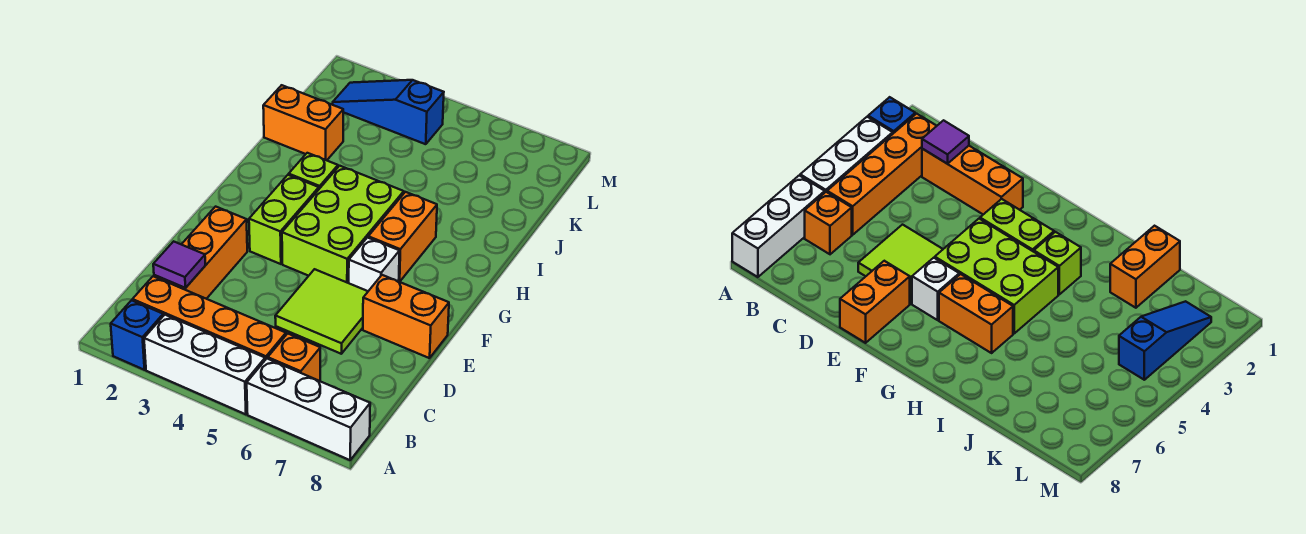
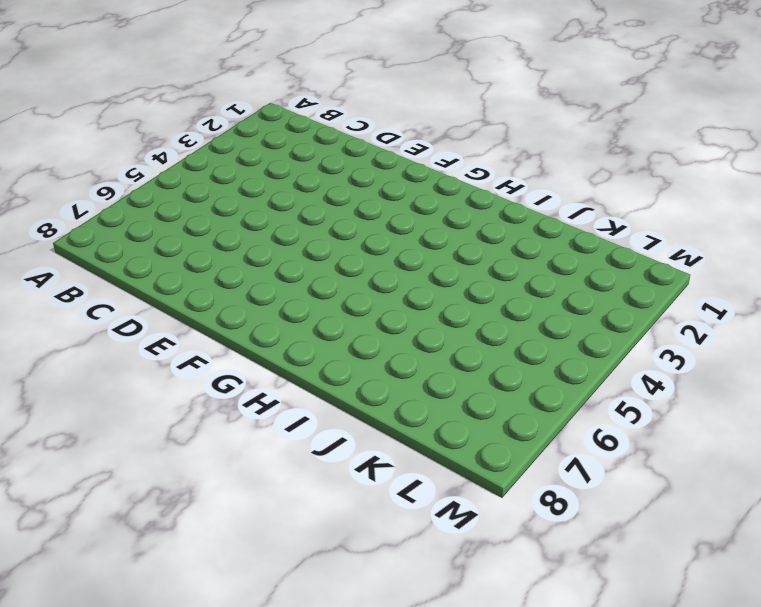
none -> blue brick A2 level 1
none -> white brick A3:A5 level 1
none -> white brick A6:A8 level 1

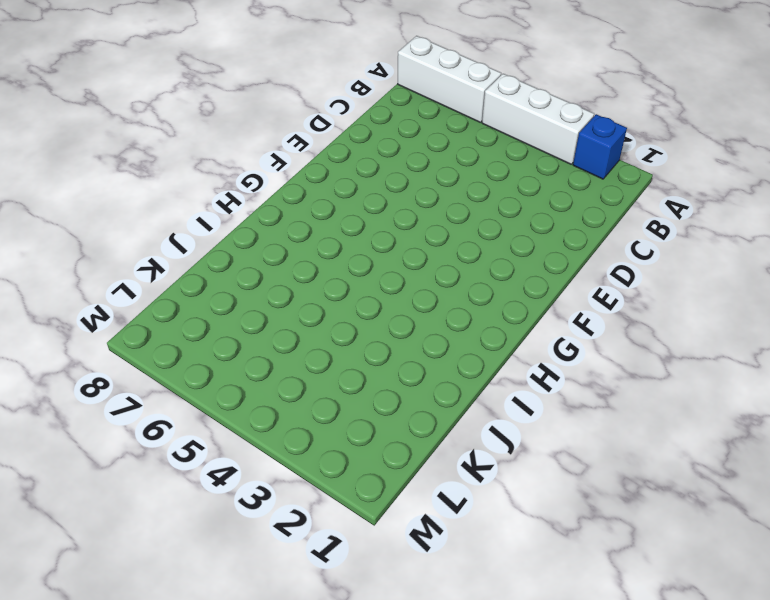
none -> orange brick B2:B5 level 1
none -> orange brick B6 level 1
none -> orange brick C2:E2 level 1

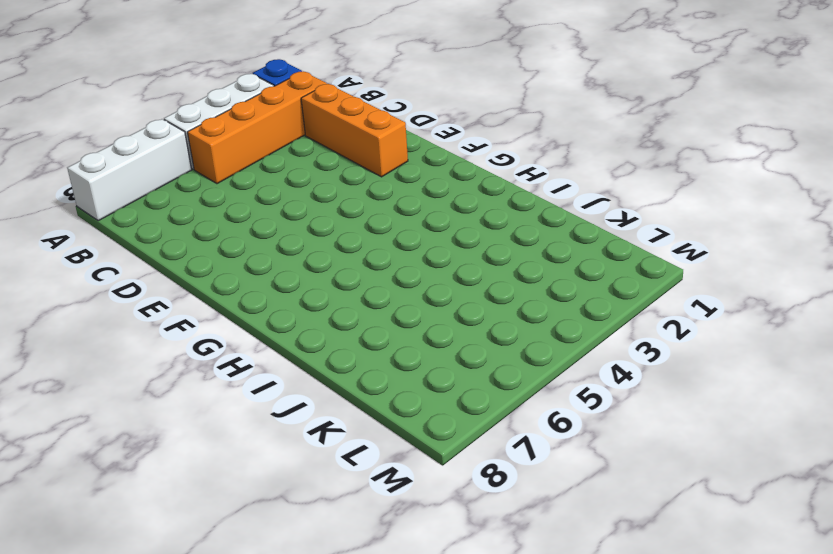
none -> orange brick B6 level 1
none -> lime tile D5:E6 level 1
none -> orange brick E7:E8 level 1

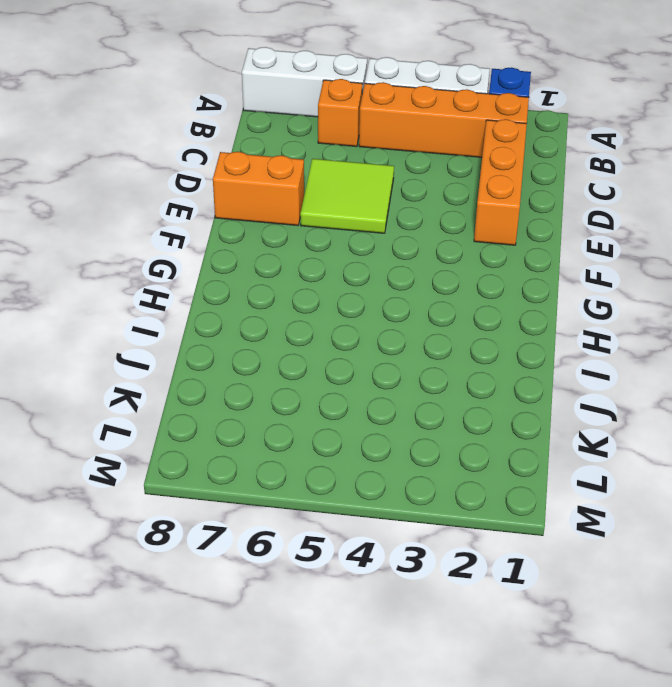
none -> lime brick F3:G3 level 1
none -> lime brick F4:H5 level 1
none -> white brick F6 level 1

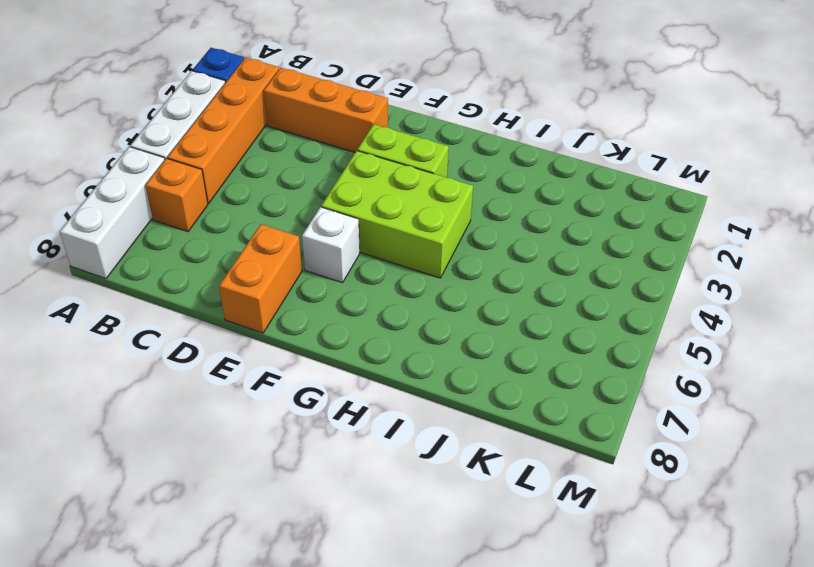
none -> lime tile D5:E6 level 1
none -> orange brick G6:H6 level 1
none -> lime brick H3 level 1

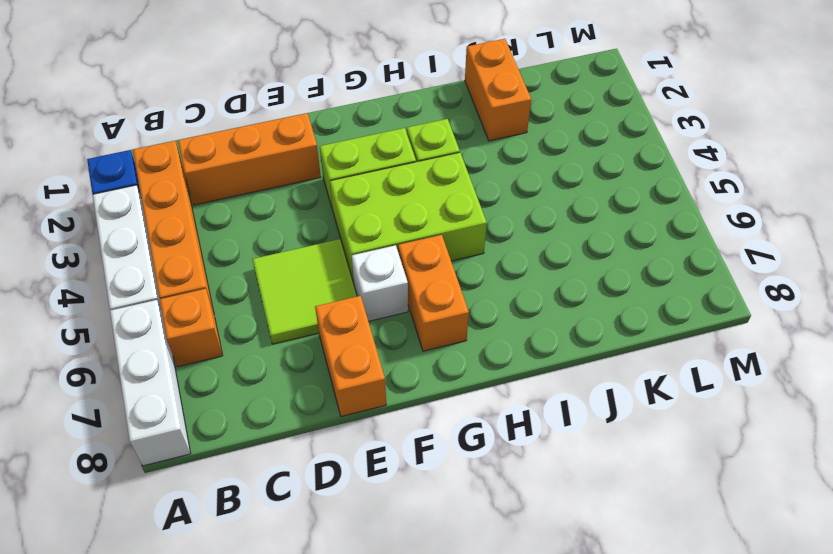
orange brick G6:G7 level 1 -> orange brick G6:H6 level 1
none -> blue slope L2:L4 level 1 top 4
none -> purple tile C2 level 2

